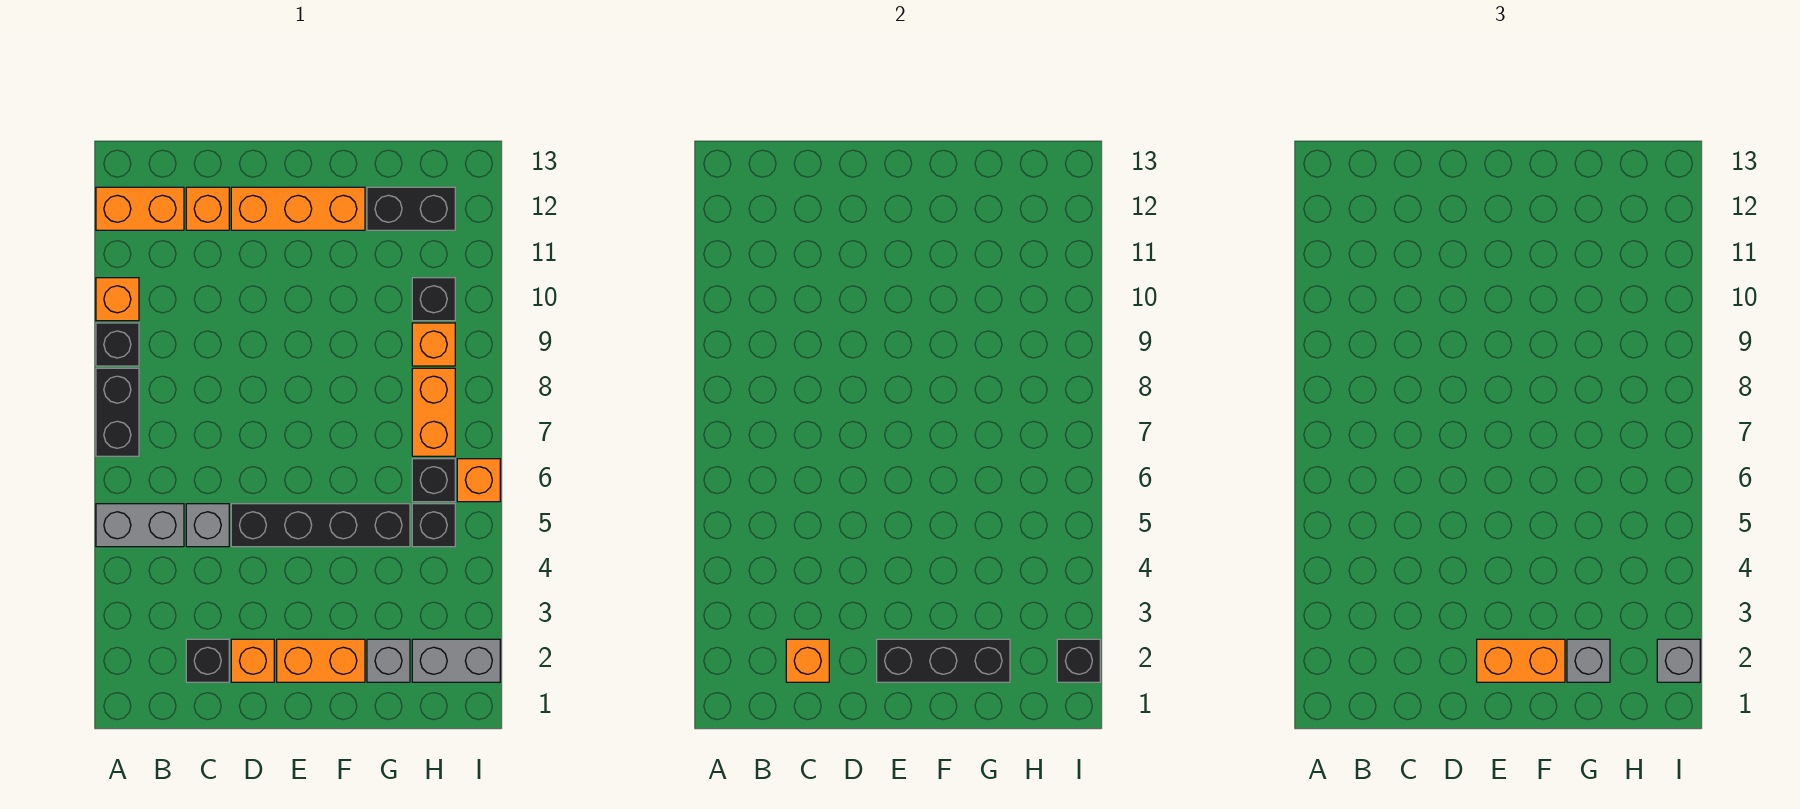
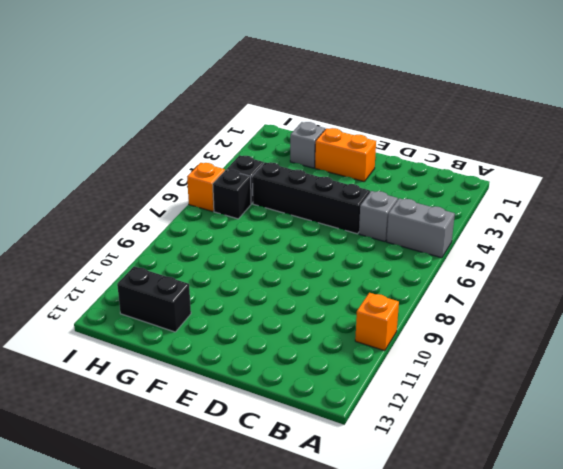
none -> black brick A7:A8 level 1
none -> black brick A9 level 1
none -> orange brick A12:B12 level 1

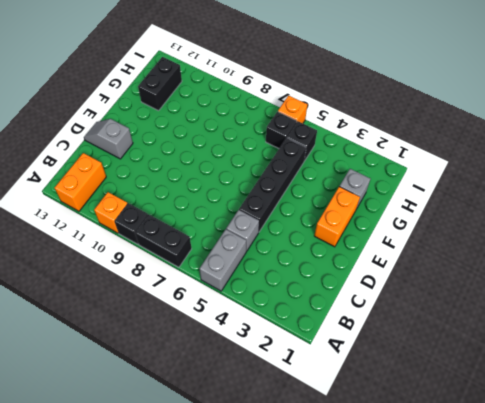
grey slope D12:D13 level 1 top 12 -> orange brick D12:F12 level 1
none -> black brick C2 level 1
none -> orange brick C12 level 1
none -> orange brick D2 level 1

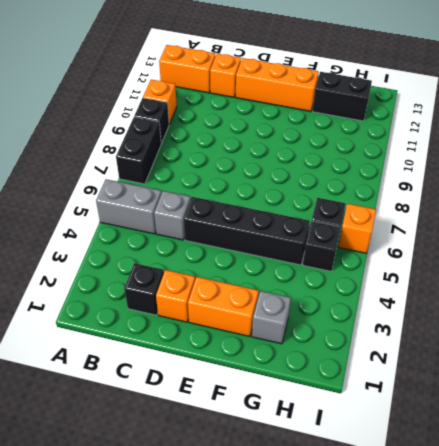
none -> grey brick H2:I2 level 1
none -> orange brick H7:H8 level 1
none -> orange brick H9 level 1

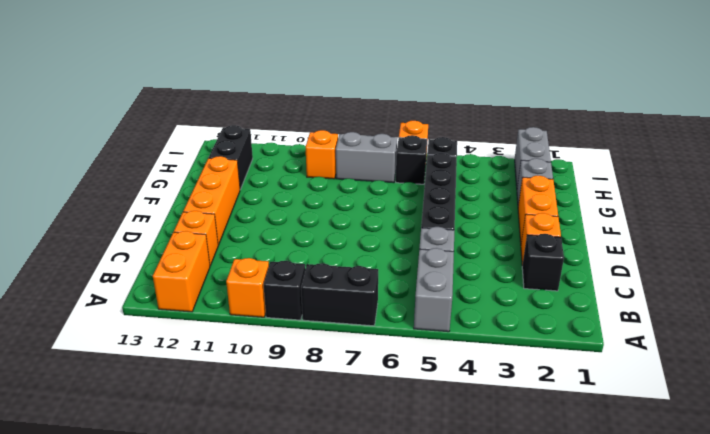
grey brick H7:H8 level 1 -> orange brick H7:H8 level 1
none -> black brick H10 level 1
none -> orange brick C2 level 2
none -> black brick E2:G2 level 2

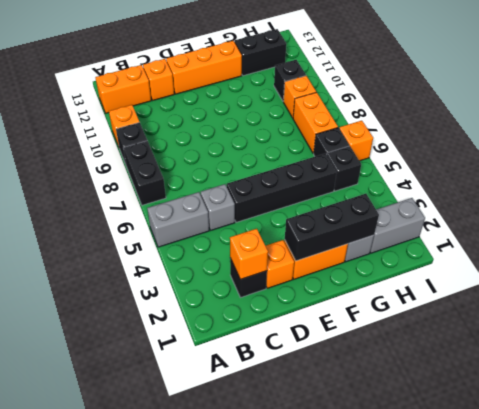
none -> black brick I2 level 2
none -> orange brick E2:F2 level 3
none -> grey brick G2 level 3

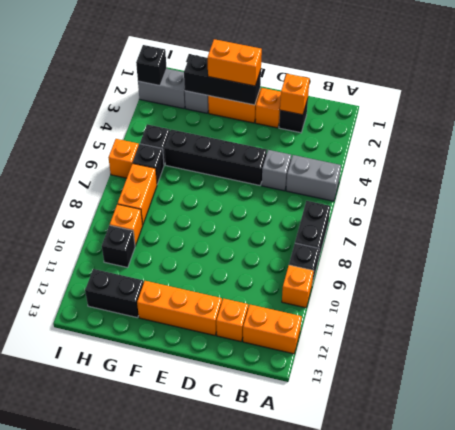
none -> grey brick G2 level 3
none -> grey brick I2 level 3

